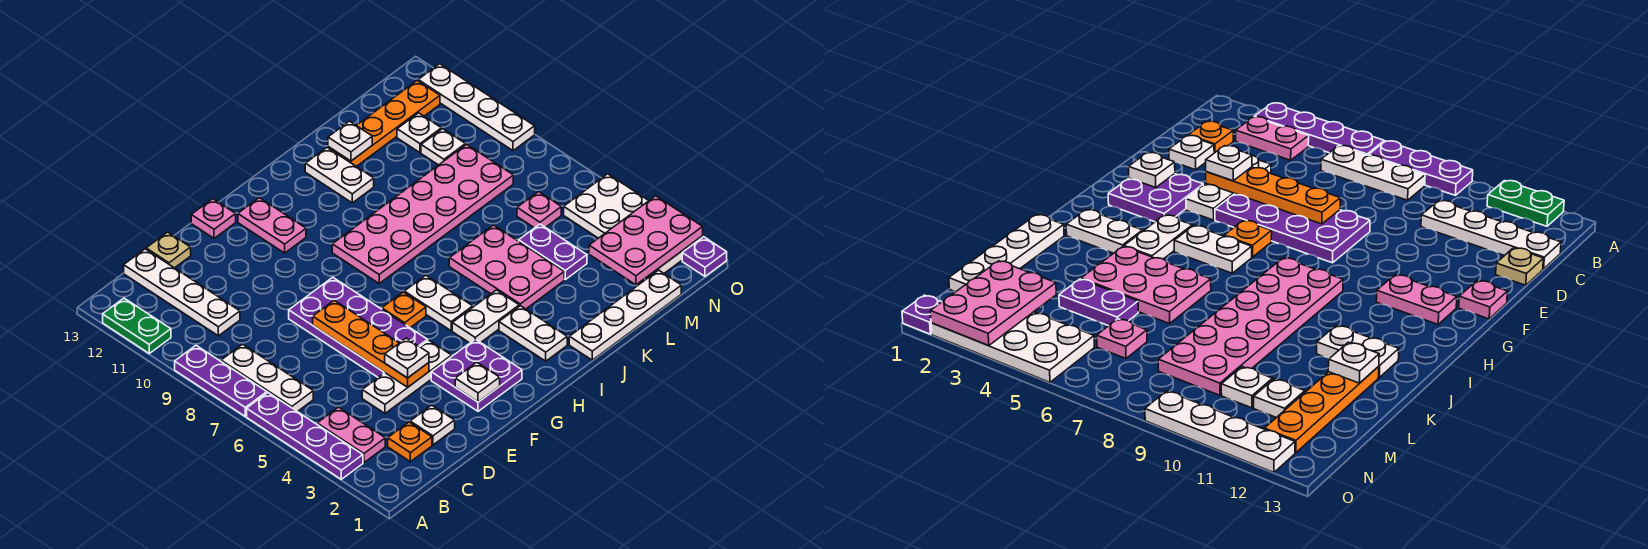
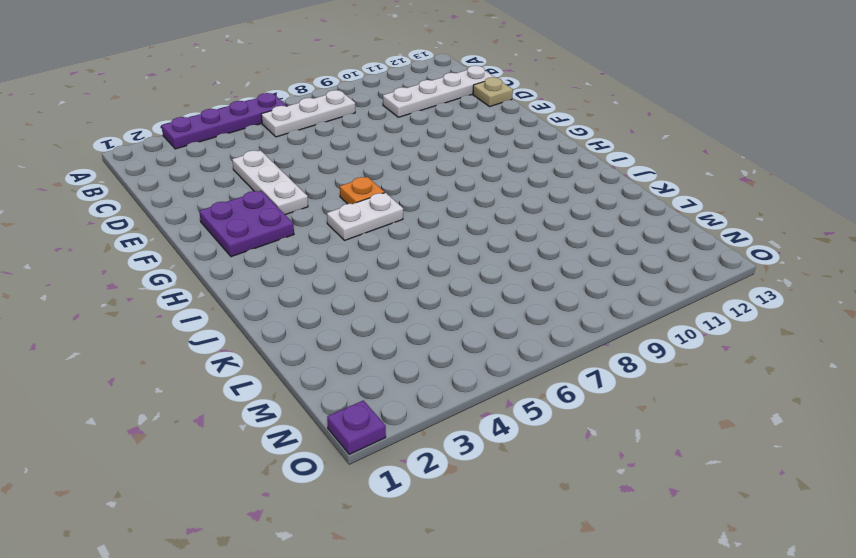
none -> purple plate A7:A9 level 1
none -> green plate A11:A12 level 1
none -> pink plate B3:B4 level 1
none -> orange plate C2 level 1

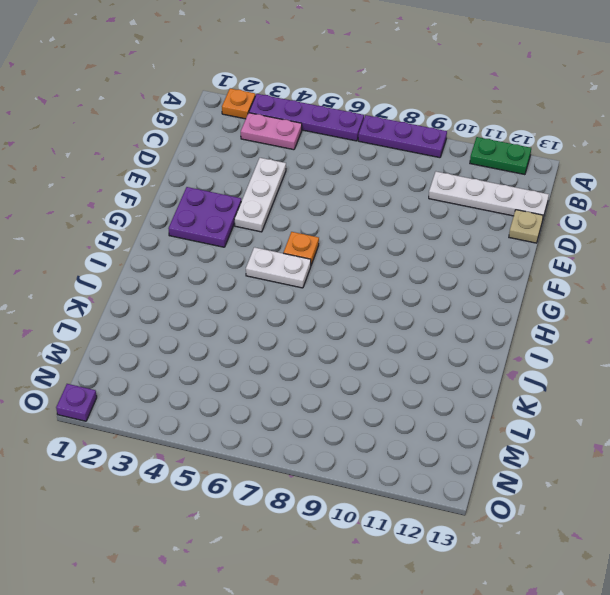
orange plate A2 level 1 -> orange plate C2 level 1
none -> white plate B6:B8 level 1
none -> white plate D2 level 1
none -> purple plate E5:F8 level 1
none -> pink plate F13 level 1

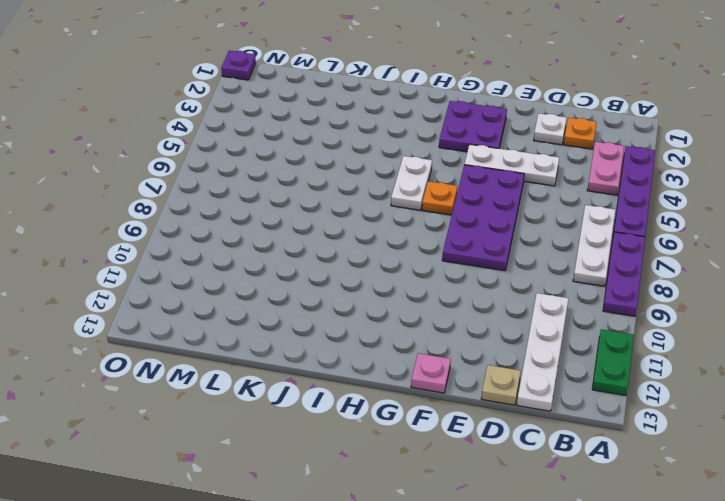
none -> pink plate G11:G12 level 1
none -> white plate H4:I4 level 1
none -> pink plate H8:M9 level 1
none -> white plate I2:I3 level 1

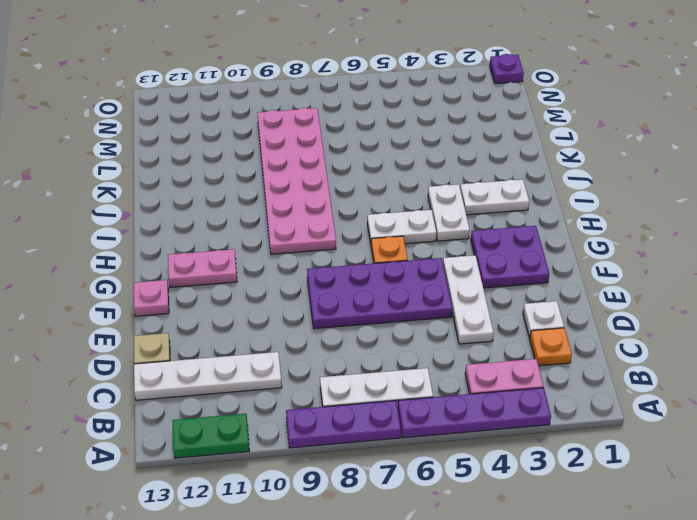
none -> white plate J1:M1 level 1
none -> pink plate J4:K6 level 1
none -> white plate J11:J12 level 1
none -> orange plate K12:N12 level 1

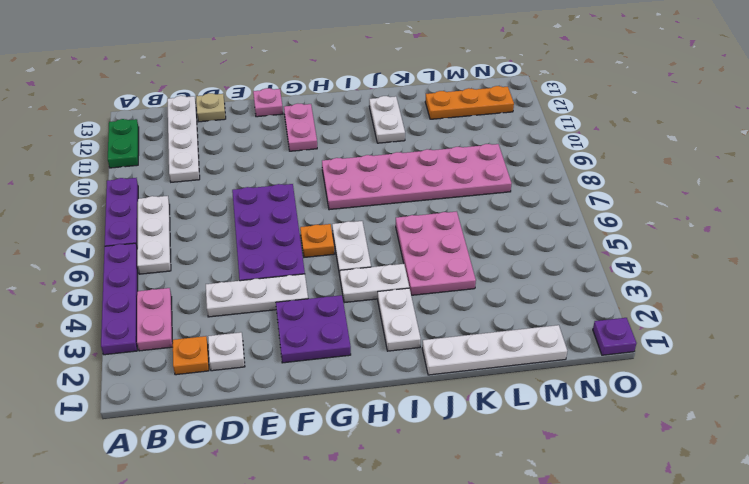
orange plate L12:N12 level 1 -> orange plate K12:N12 level 1
none -> purple plate L4:L5 level 1
none -> pink plate M6 level 1
none -> white plate M10 level 1
none -> white plate M11 level 1

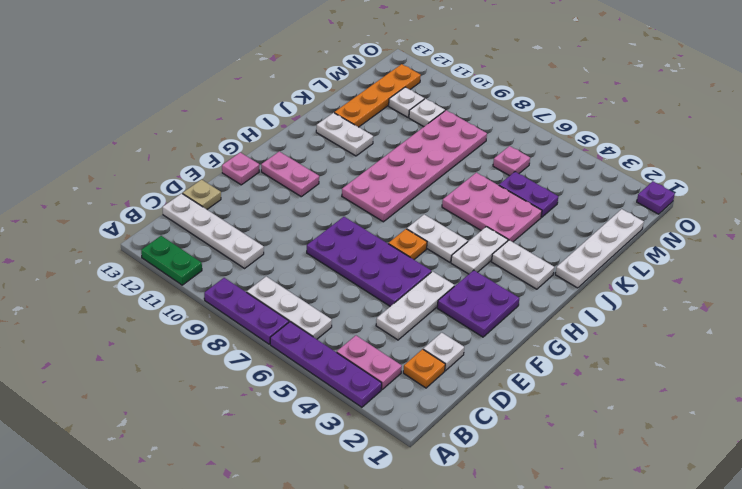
none -> white plate N2:O5 level 1
none -> white plate O9:O12 level 1
none -> orange plate E4:E7 level 2
none -> white plate F2 level 2

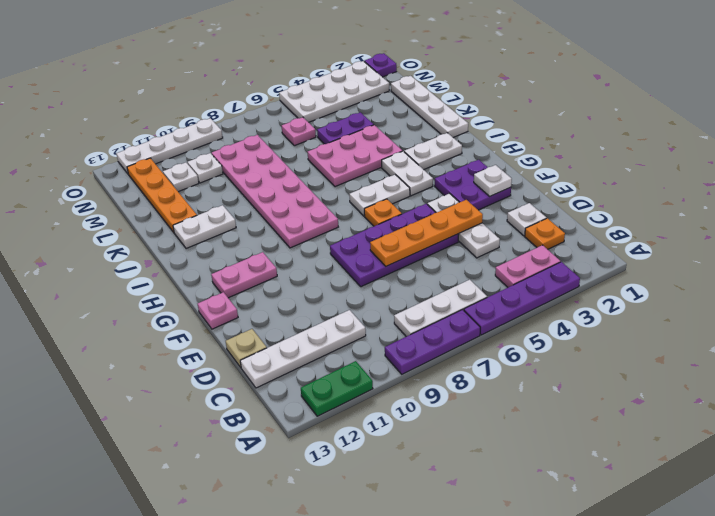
none -> white plate K12 level 2
none -> pink plate M2:O3 level 2
none -> white plate E4 level 3

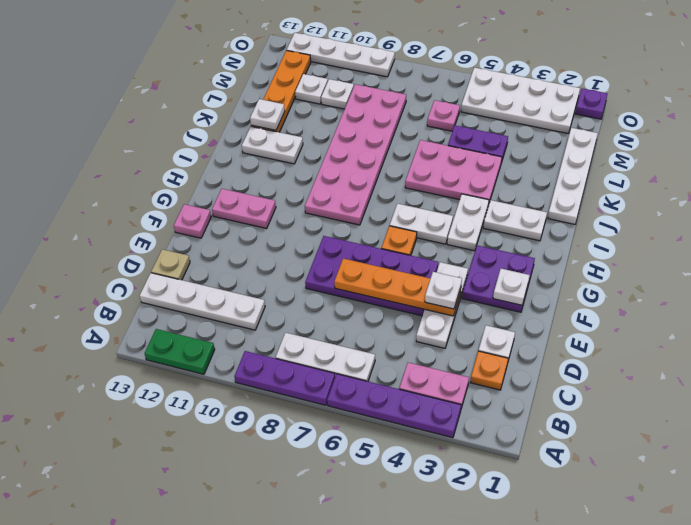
none -> pink plate M2:O3 level 2

